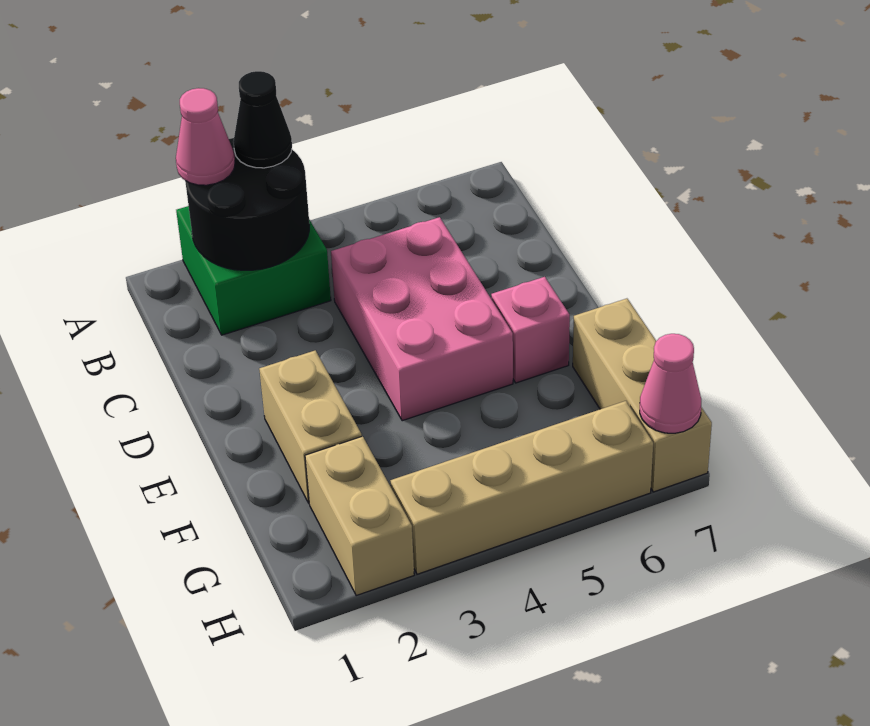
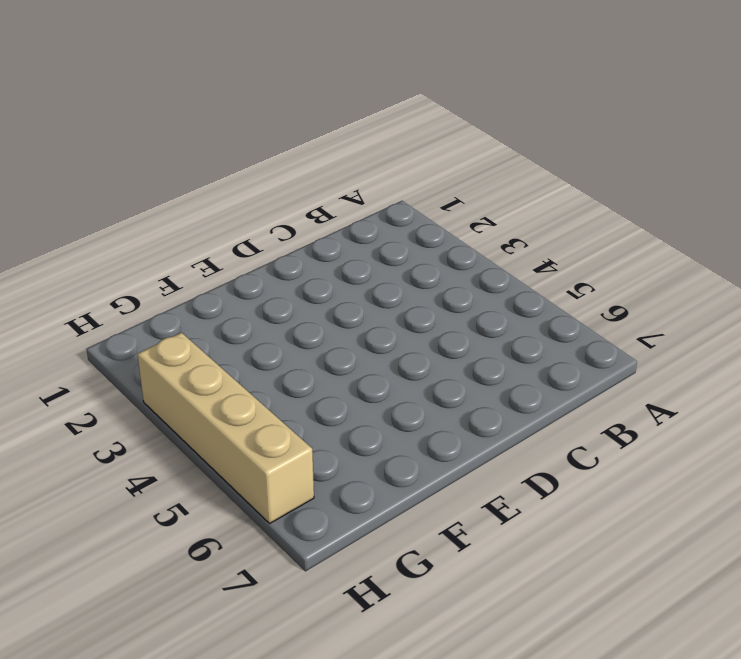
none -> green brick A2:B3 level 1
none -> pink brick C4:E5 level 1

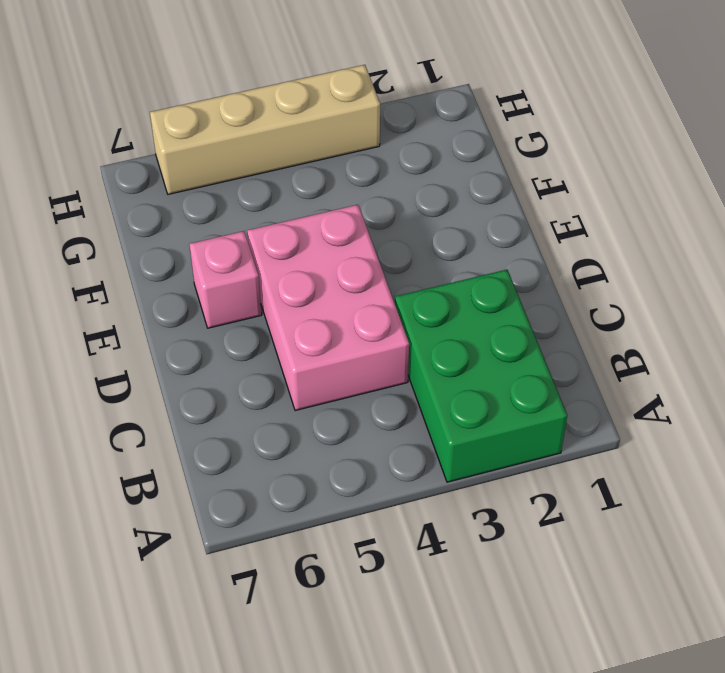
green brick A2:C3 level 1 -> green brick A2:B3 level 1
none -> tan brick E2:F2 level 1
none -> tan brick F7:H7 level 1

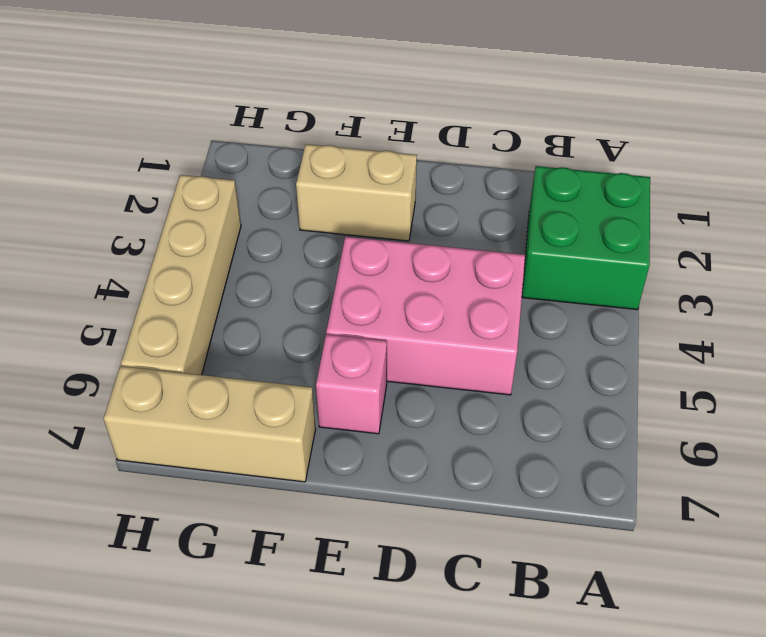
none -> tan brick G2:H2 level 1
none -> black round brick A2:B3 level 2

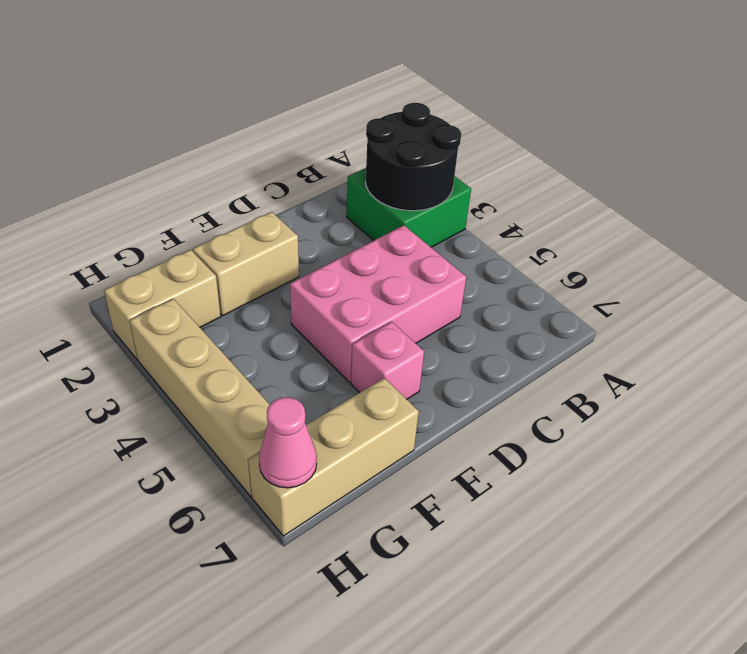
none -> pink cone A2 level 3
none -> black cone A3 level 3

